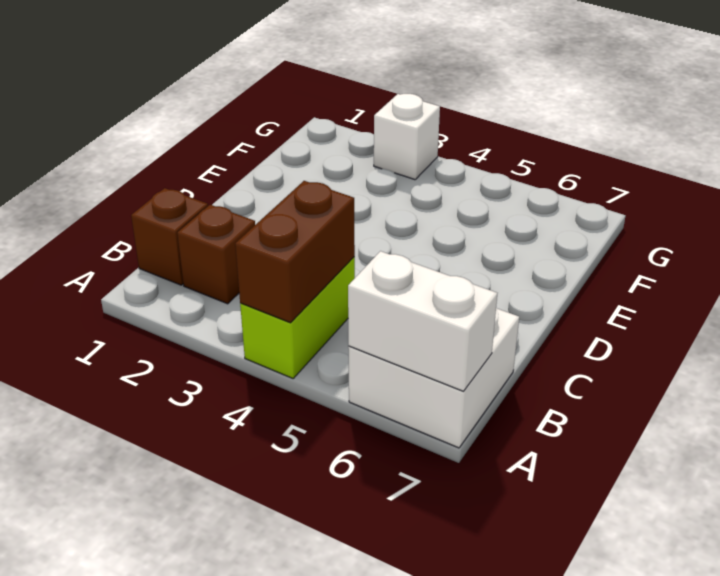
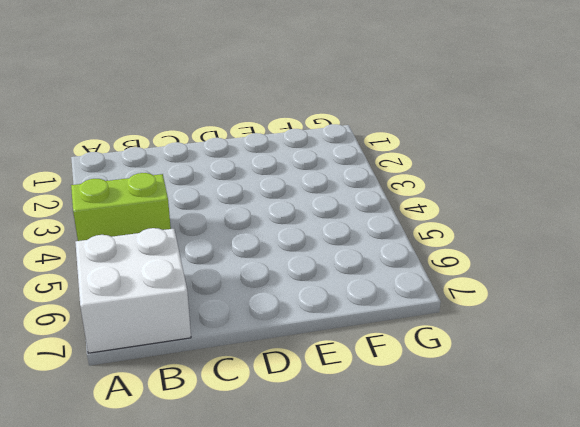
none -> brown brick B1 level 1
none -> brown brick B2 level 1

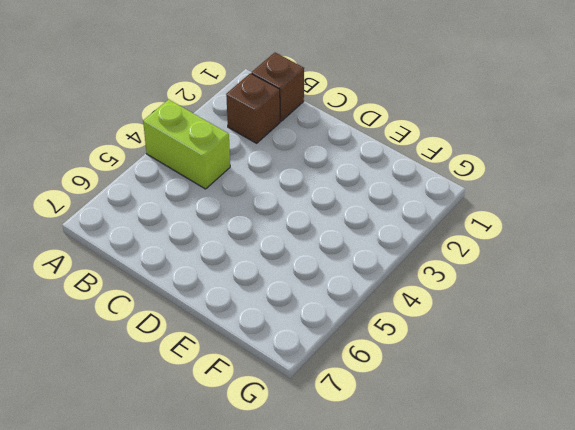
none -> white brick A6:B7 level 1
none -> white brick G3 level 1

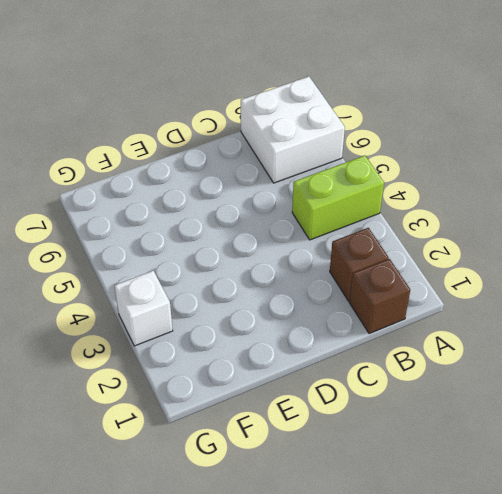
none -> brown brick A4:B4 level 2
none -> white brick A6:A7 level 2

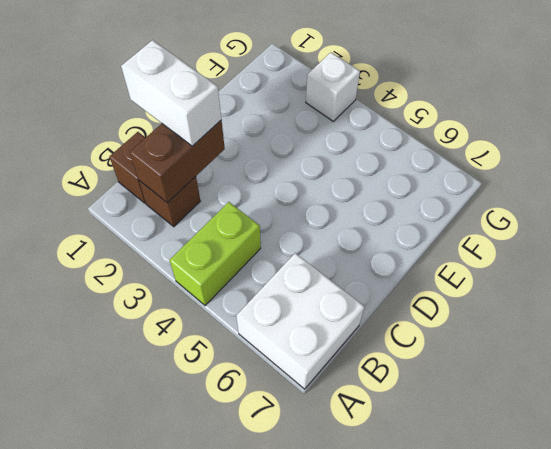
brown brick B2:C2 level 2 -> brown brick A4:B4 level 2
white brick C1:C2 level 3 -> white brick A6:A7 level 2

